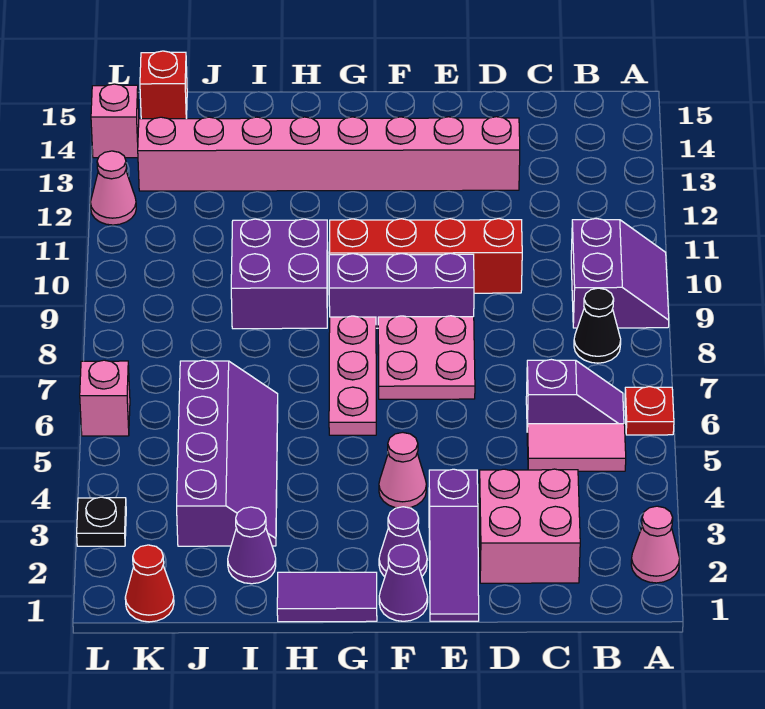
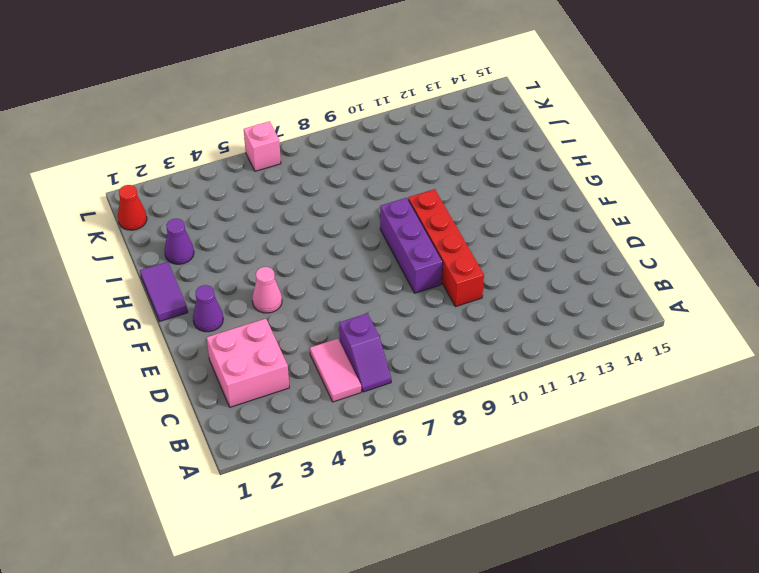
none -> pink cone A2 level 1
none -> red plate A6 level 1
none -> purple slope A9:B10 level 1 top B

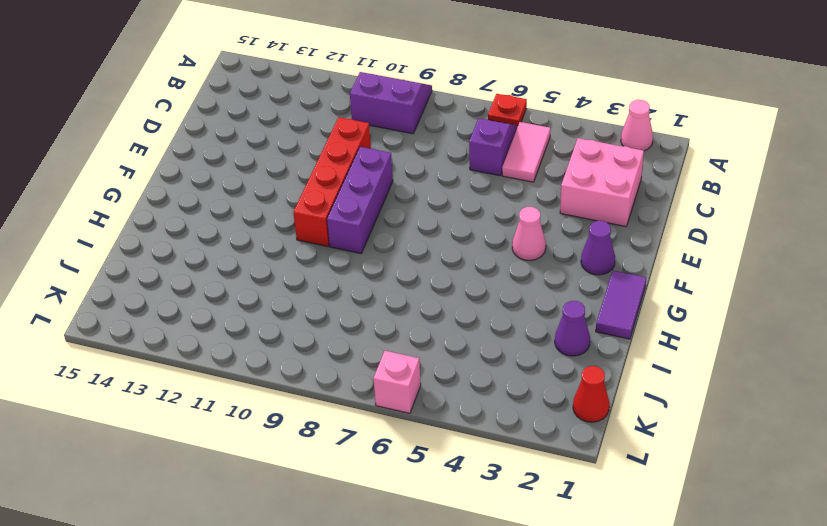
none -> black cone B8 level 1
none -> pink brick D13:K13 level 1
none -> purple slope E1:E3 level 1 top 3

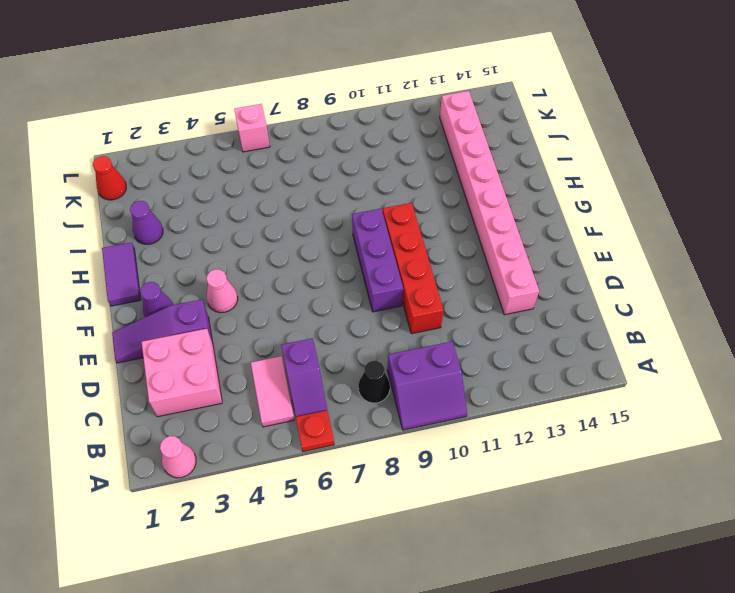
none -> pink plate E7:F8 level 1
none -> purple cone F1 level 1
none -> pink plate G6:G8 level 1

